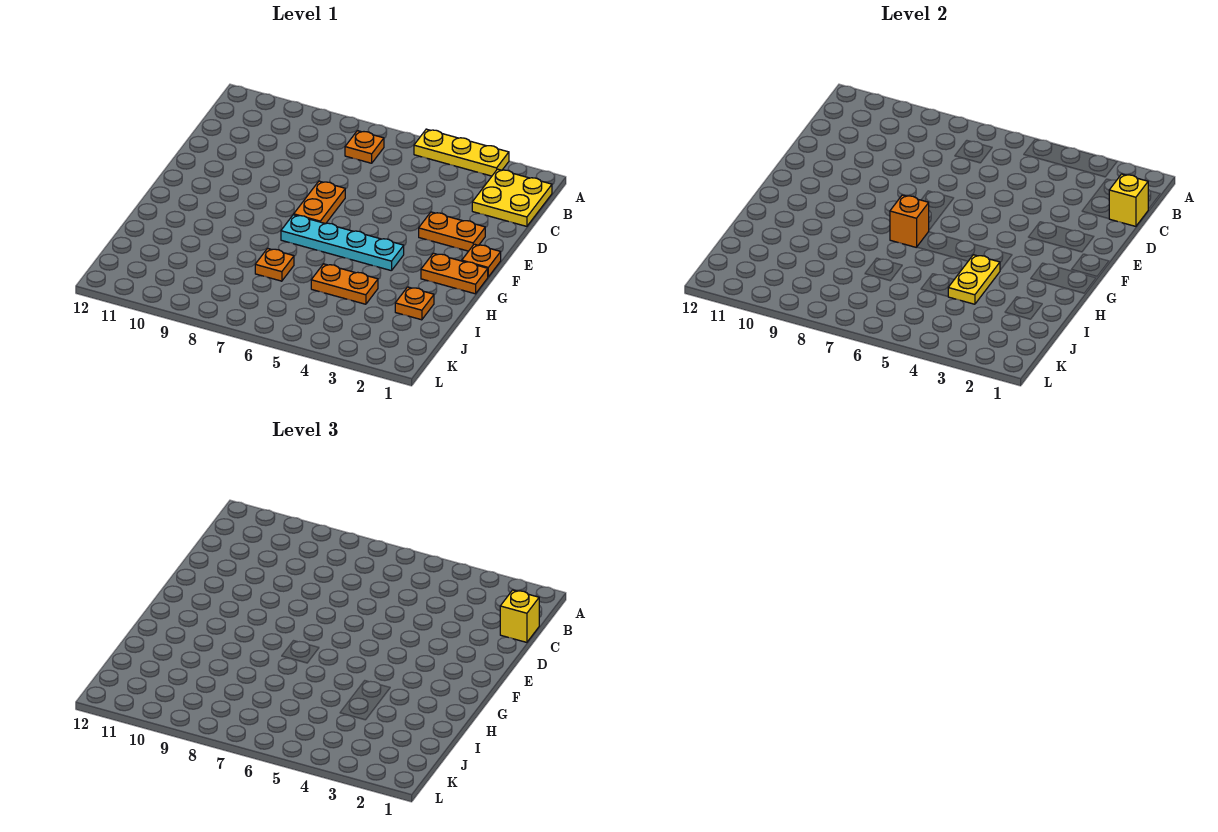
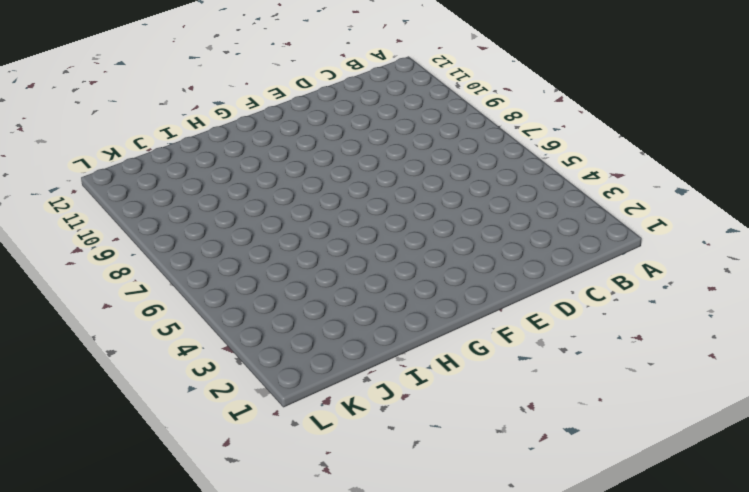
none -> yellow plate A3:A5 level 1
none -> yellow plate B1:C2 level 1
none -> orange plate B7 level 1

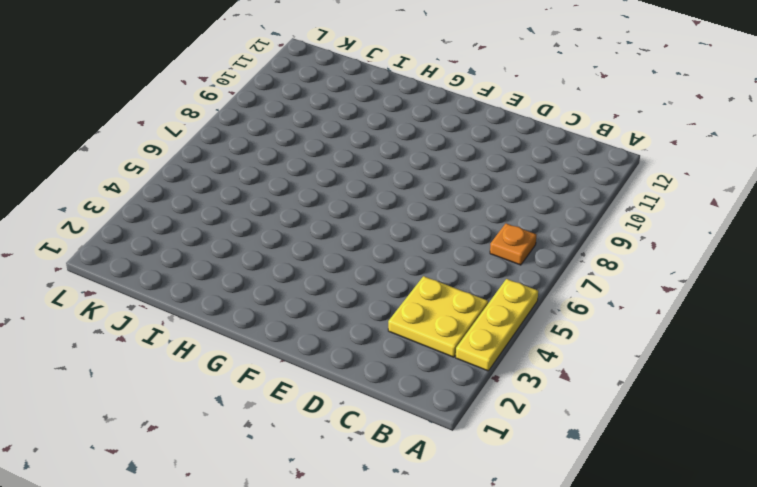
yellow plate B3:C4 level 1 -> yellow plate B1:C2 level 1
none -> orange plate E2:E3 level 1
none -> orange plate E7:F7 level 1
none -> orange plate F1 level 1

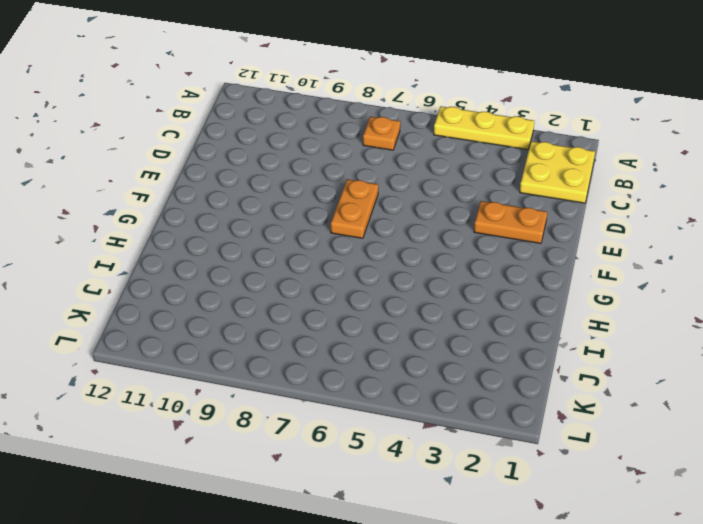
none -> orange plate F1 level 1
none -> orange plate G1:G2 level 1
none -> cyan plate G4:G7 level 1

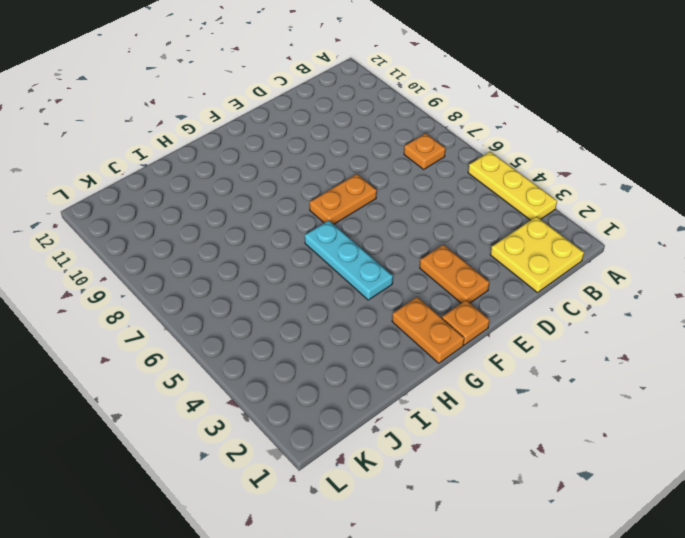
cyan plate G4:G6 level 1 -> cyan plate G4:G7 level 1
none -> orange plate I2 level 1
none -> orange plate I4:I5 level 1
none -> orange plate I7 level 1

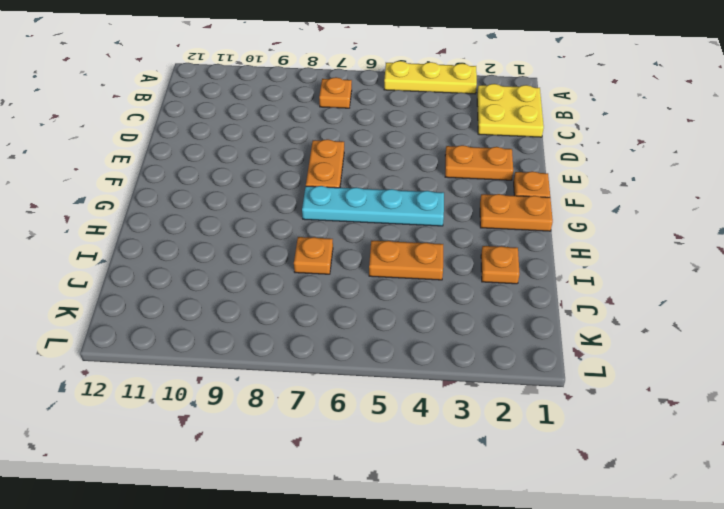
none -> yellow brick C1 level 2
none -> orange brick G7 level 2
none -> yellow plate H4:I4 level 2

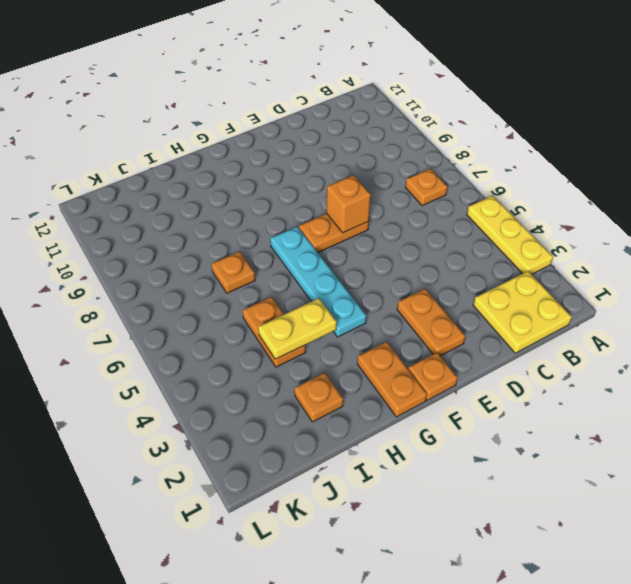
orange brick E7 level 2 -> orange brick G7 level 2
none -> yellow brick C1 level 2
none -> yellow brick C1 level 3

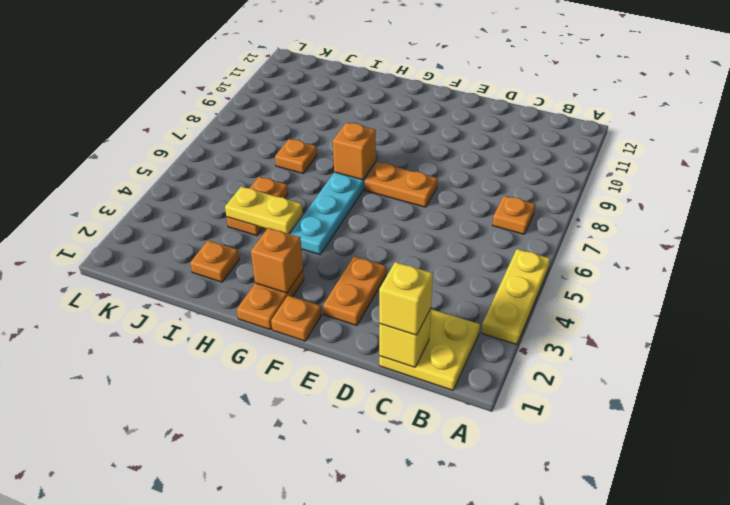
orange brick G2 level 2 -> none

